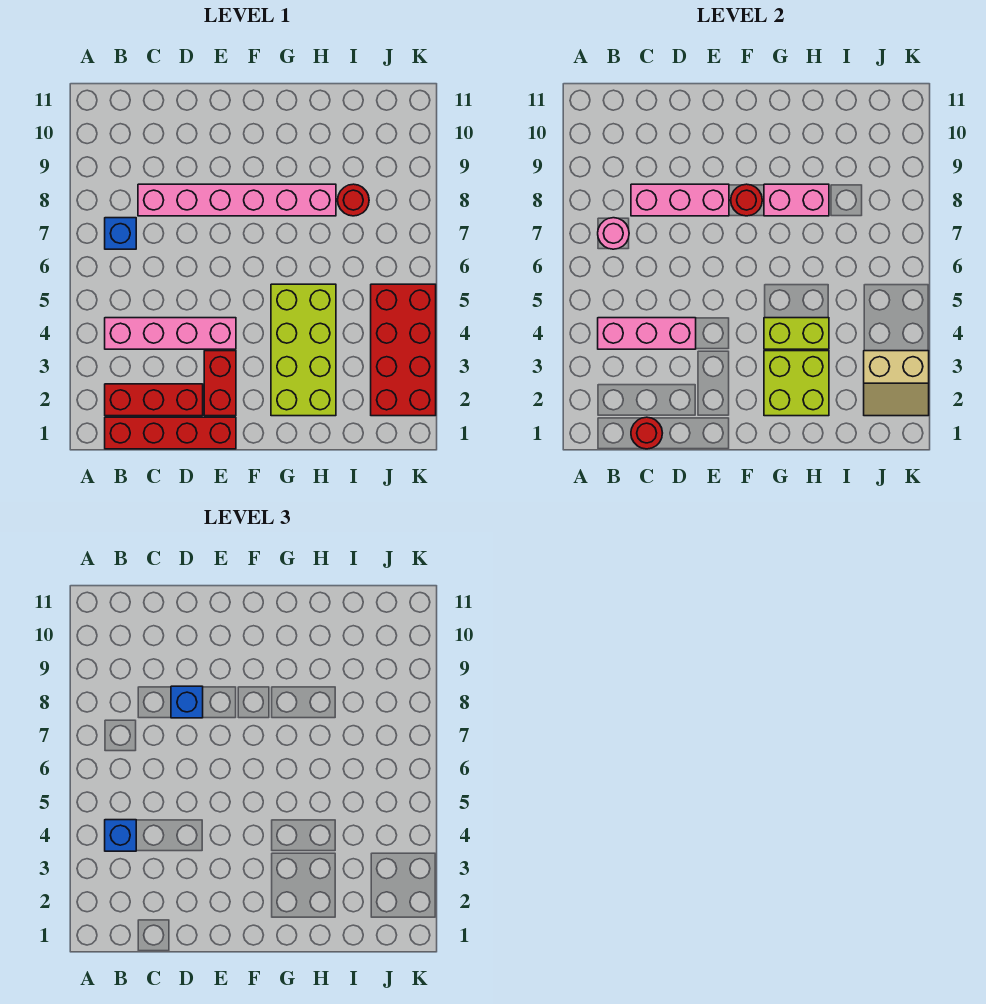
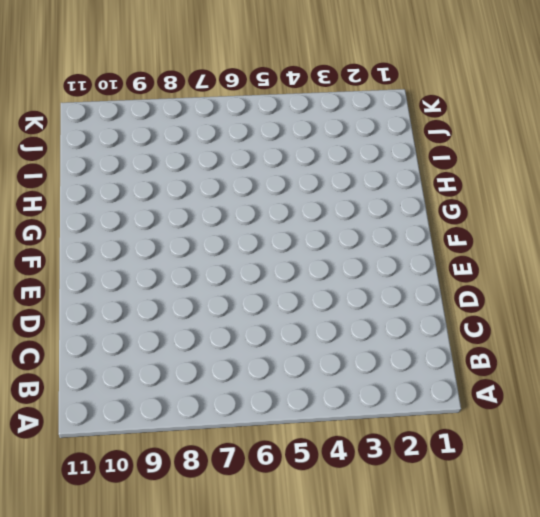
none -> red brick B1:E1 level 1
none -> red brick B2:D2 level 1
none -> pink brick B4:E4 level 1

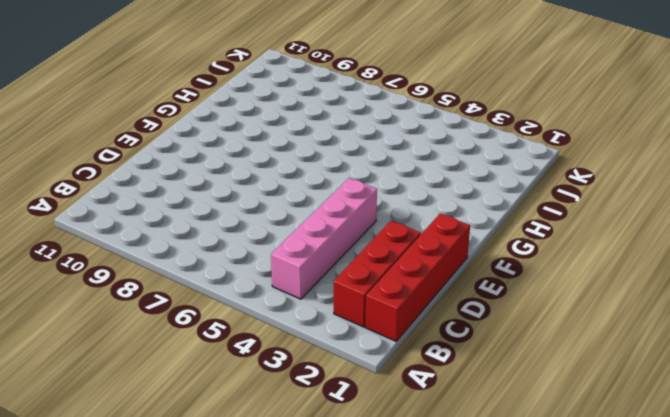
none -> blue brick B7 level 1
none -> pink brick C8:H8 level 1
none -> red brick E2:E3 level 1

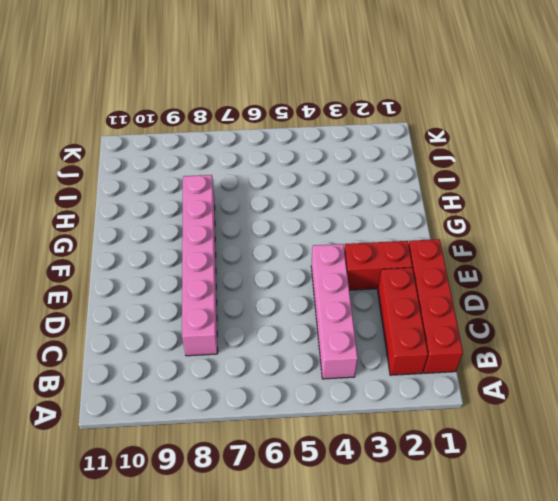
none -> blue brick B7 level 1
none -> lime brick G2:H5 level 1
none -> red round brick I8 level 1

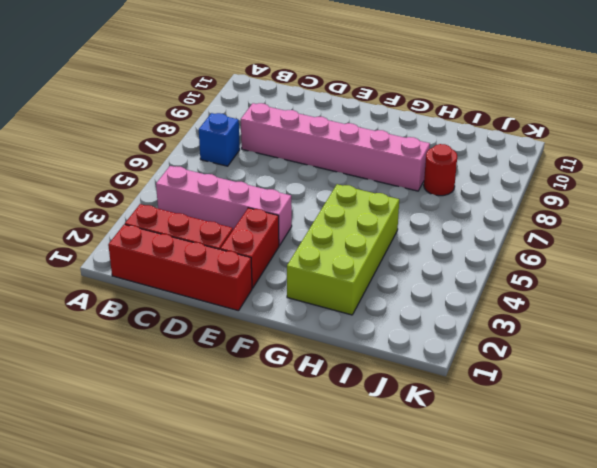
none -> red brick J2:K5 level 1
none -> pink brick B4:D4 level 2
none -> pink round brick B7 level 2

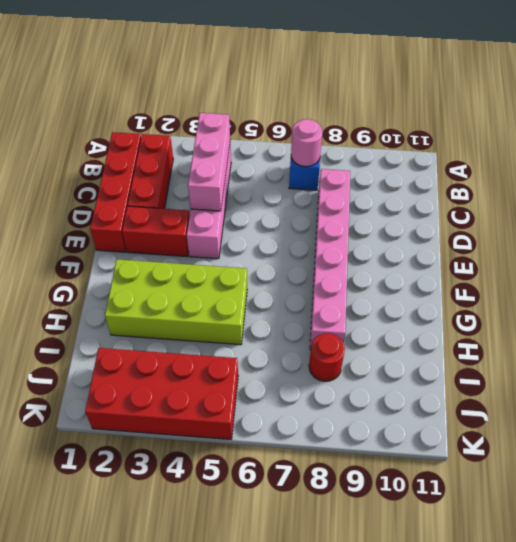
none -> red round brick C1 level 2
none -> pink brick C8:E8 level 2
none -> red round brick F8 level 2

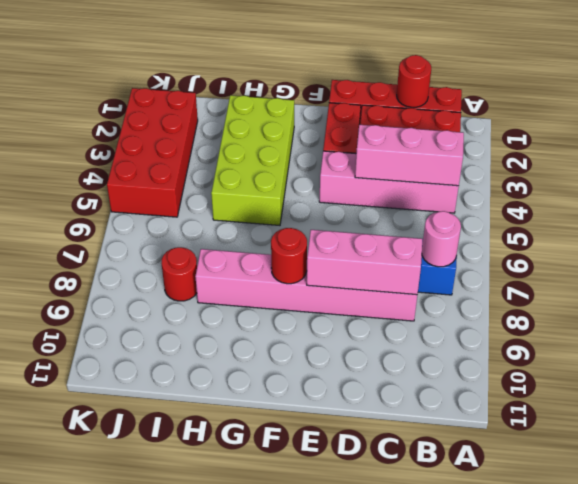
none -> lime brick G2:H3 level 2
none -> lime brick G4:H4 level 2
none -> pink brick G8:H8 level 2

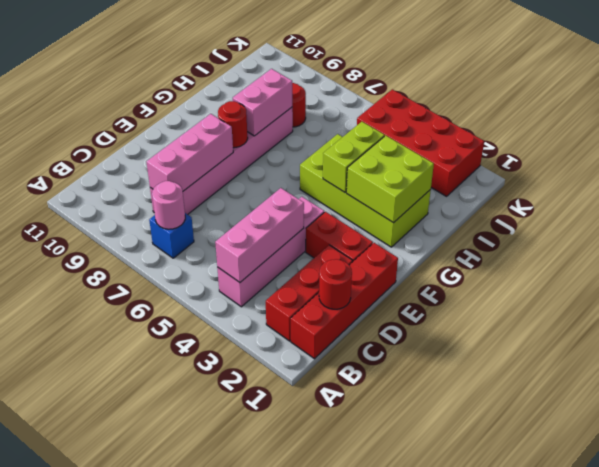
none -> tan slope J2:K3 level 2 top 3
none -> blue brick B4 level 3
none -> blue brick D8 level 3

